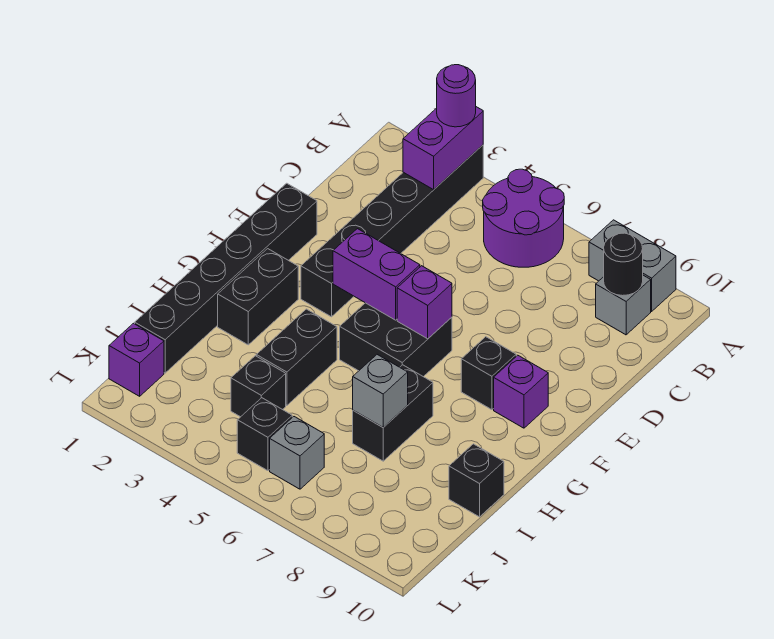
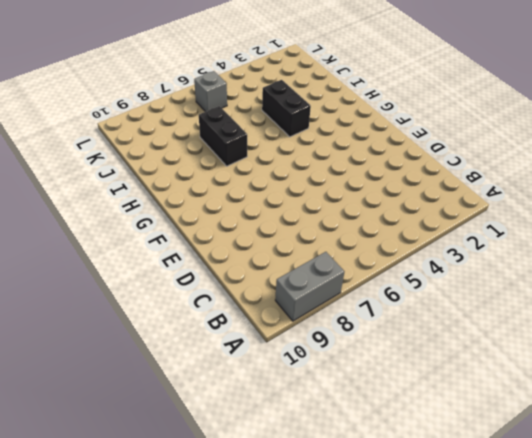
none -> black brick A3:F3 level 1
none -> purple round brick A5:B6 level 1
none -> grey brick B9 level 1

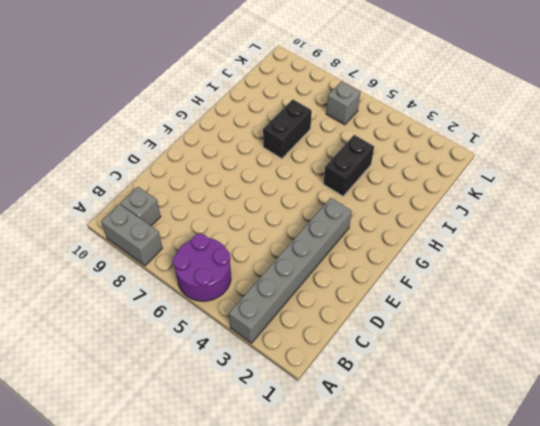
grey brick A3:F3 level 1 -> black brick A3:F3 level 1
none -> black brick E1:J1 level 1
none -> black brick F5:G6 level 1
none -> black brick F8 level 1

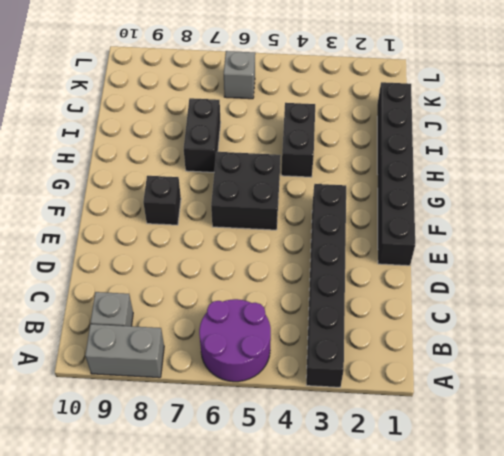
none -> purple brick F9 level 1
none -> black brick G2:H2 level 1
none -> black brick I10 level 1

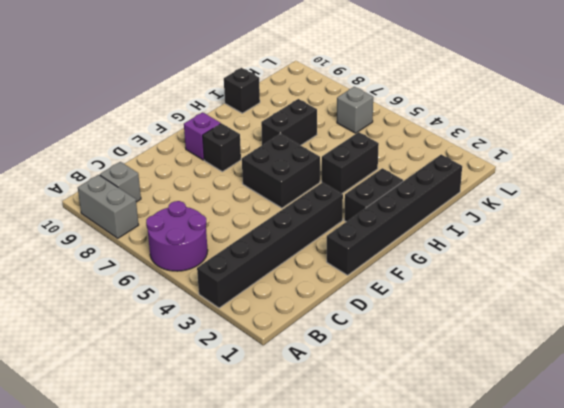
none -> black brick J4 level 1
none -> purple brick K1 level 1
none -> black brick K5 level 1

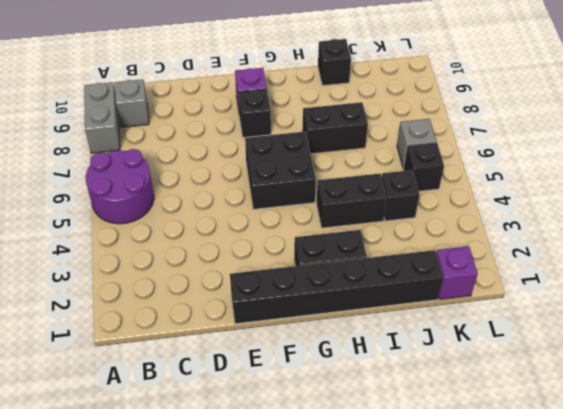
none -> black brick A3:F3 level 1
none -> purple brick A3:B3 level 2
none -> black round brick B9 level 2

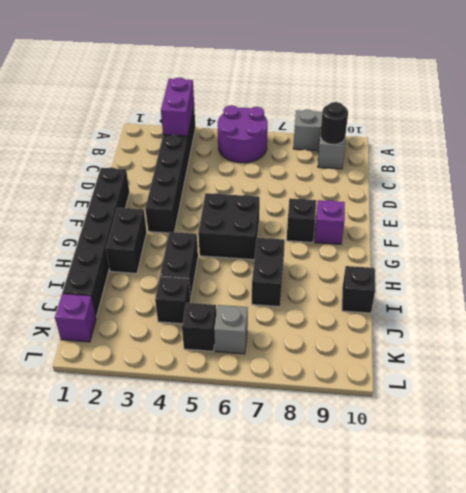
none -> purple brick F4:F5 level 2
none -> purple brick F6 level 2
none -> grey brick I7 level 2

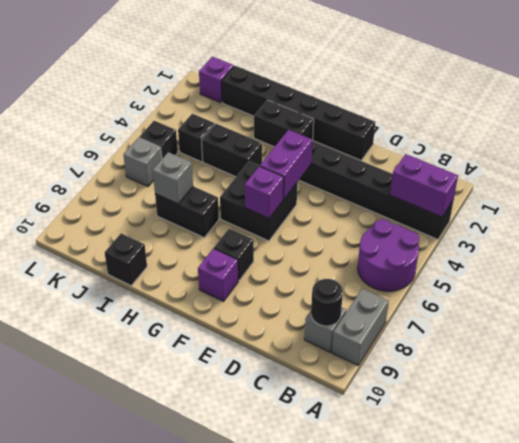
none -> purple round brick A3 level 3

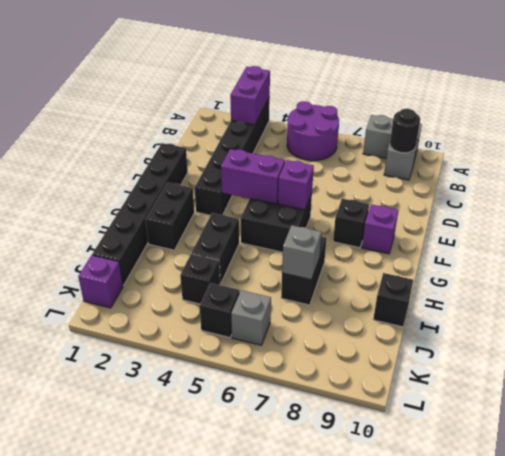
none -> purple round brick A3 level 3

